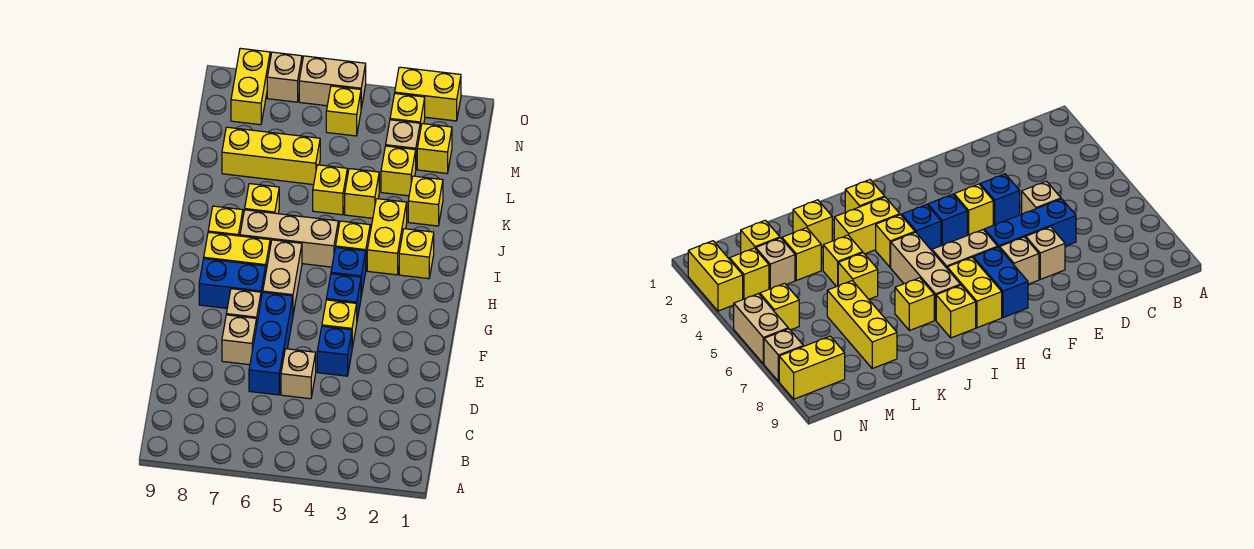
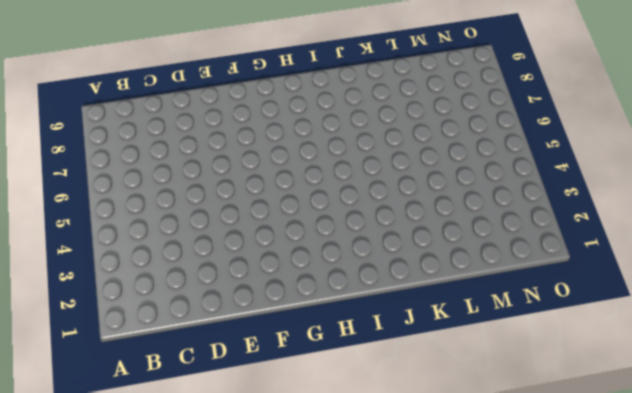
none -> tan brick D5 level 1
none -> blue brick D6:F6 level 1
none -> blue brick E4 level 1
none -> tan brick E7 level 1

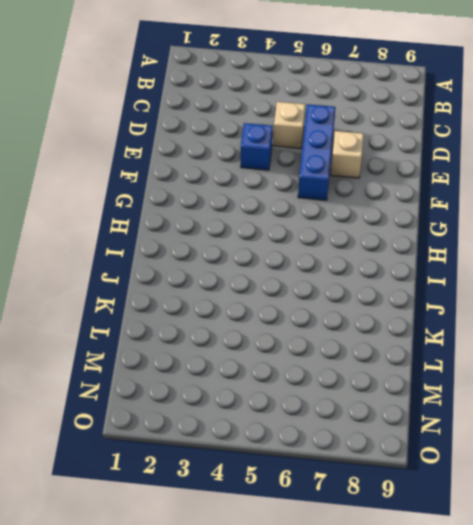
none -> yellow brick F4 level 1
none -> tan brick F7 level 1
none -> blue brick G4 level 1
none -> tan brick G6:H6 level 1

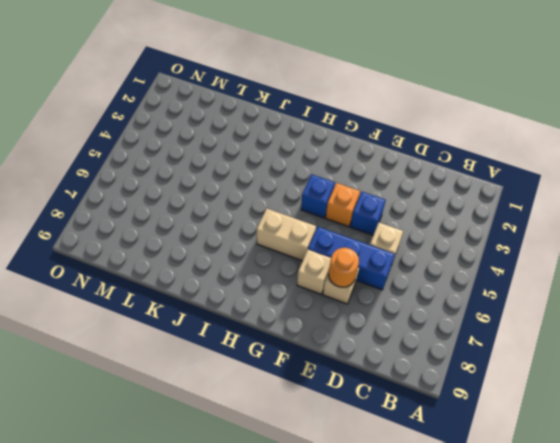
orange round brick E7 level 2 -> none
orange brick F4 level 1 -> yellow brick F4 level 1
none -> blue brick G7:G8 level 1
none -> blue brick H4 level 1
none -> yellow brick H7:H8 level 1
none -> yellow brick I2 level 1

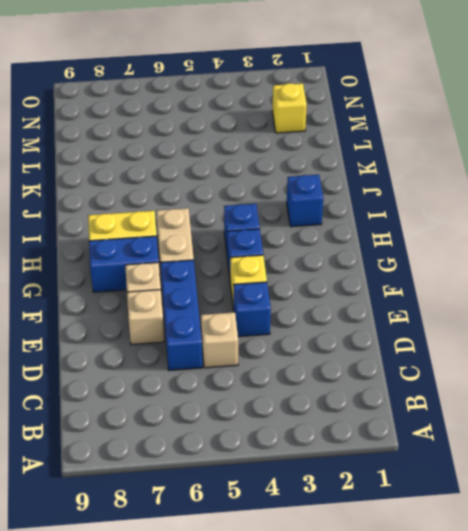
blue brick I2 level 1 -> yellow brick I2 level 1
none -> yellow brick I3:J3 level 1
none -> yellow brick I4 level 1
none -> tan brick I5:I7 level 1
none -> yellow brick I8 level 1

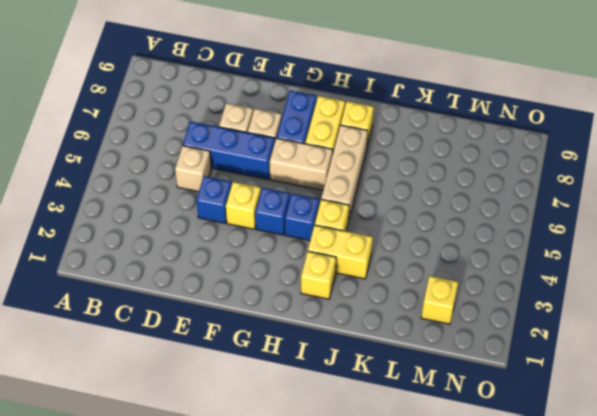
none -> yellow brick J7 level 1
none -> yellow brick K2 level 1
none -> yellow brick K4 level 1
none -> yellow brick K5 level 1

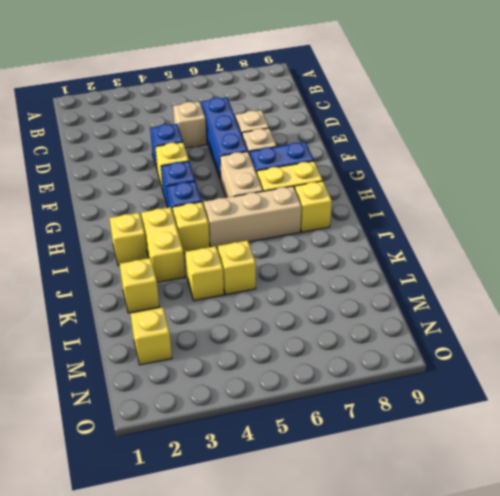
none -> yellow brick J7 level 1
none -> yellow brick L3 level 1
none -> yellow brick L6:L8 level 1
none -> tan brick M3 level 1

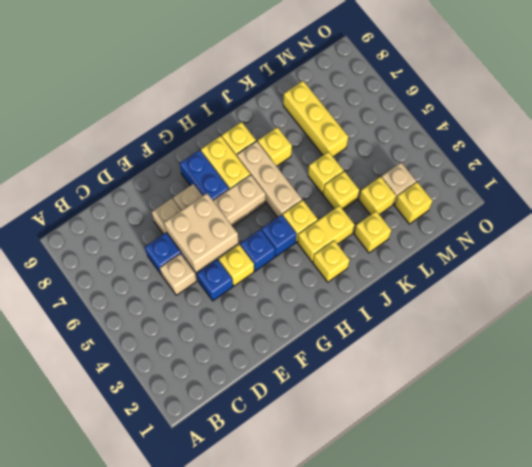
tan brick E5:F6 level 2 -> none
none -> yellow brick N3 level 1
none -> yellow brick N5 level 1
none -> yellow brick N8:O8 level 1
none -> yellow brick O2:O3 level 1

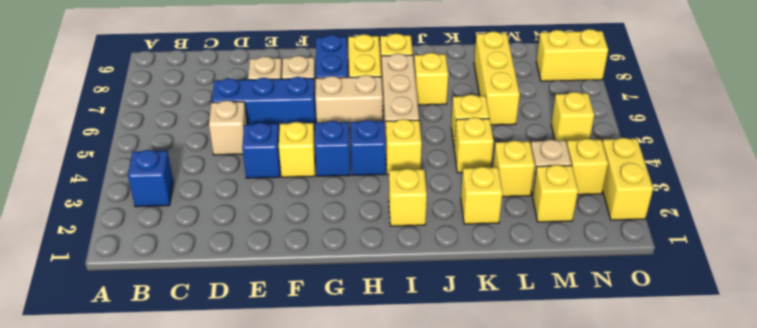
blue brick B3 level 1 -> none
none -> yellow brick I3:J3 level 1
none -> tan brick O5:O6 level 1
none -> tan brick O7 level 1

